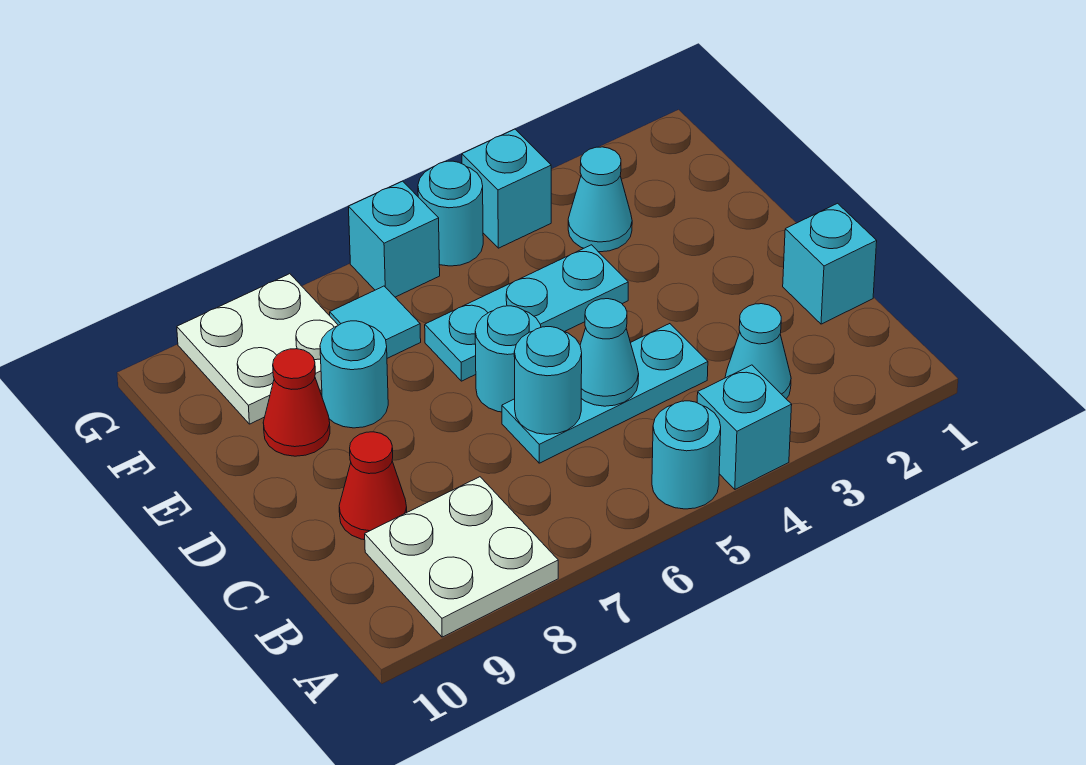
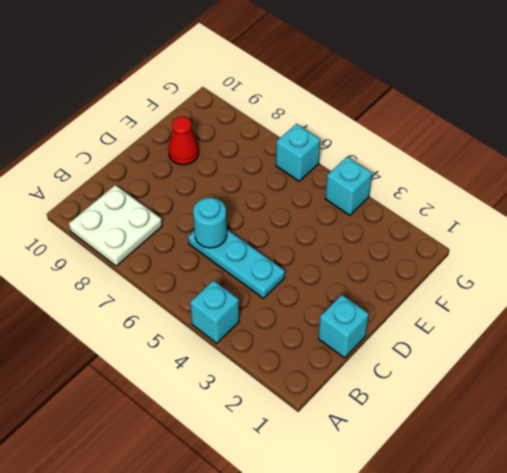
none -> cyan round brick A5 level 1
none -> cyan cone B3 level 1
none -> red cone C9 level 1

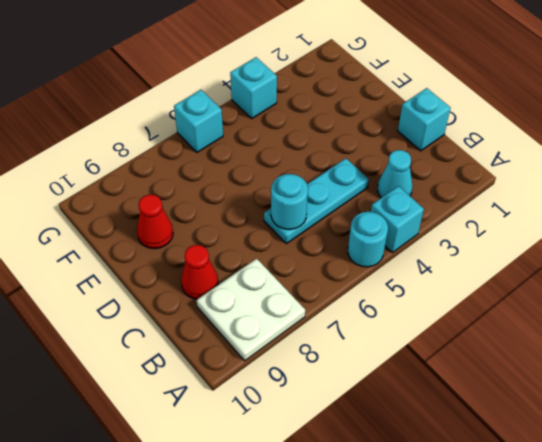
none -> cyan round brick D6 level 1
none -> cyan plate E4:E6 level 1
none -> cyan round brick E8 level 1

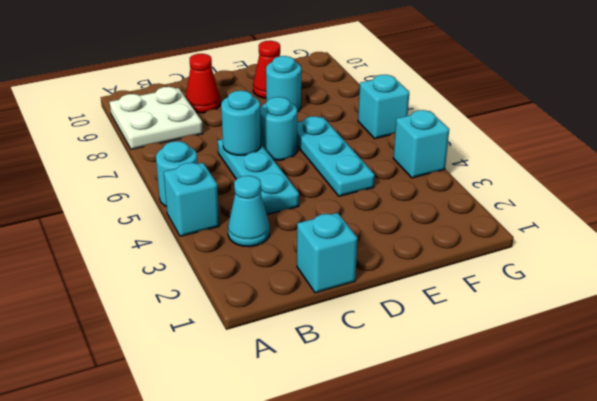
none -> cyan cone F3 level 1
none -> cyan tile F7 level 1
none -> white plate F8:G9 level 1

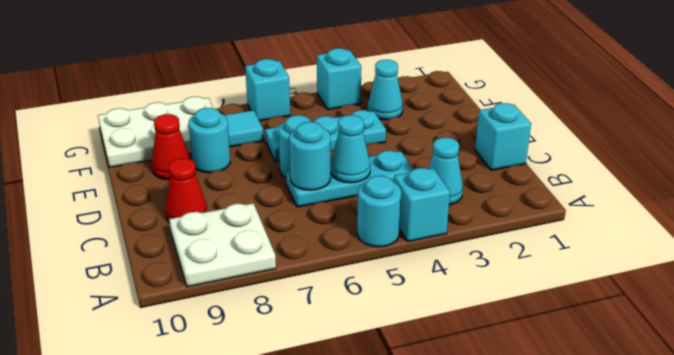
white plate F8:G10 level 1 -> white plate F8:G9 level 1
none -> cyan round brick G5 level 1

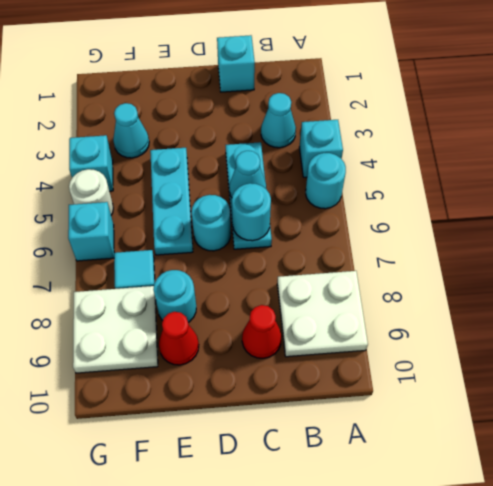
white round brick G5 level 1 -> cyan round brick G5 level 1

